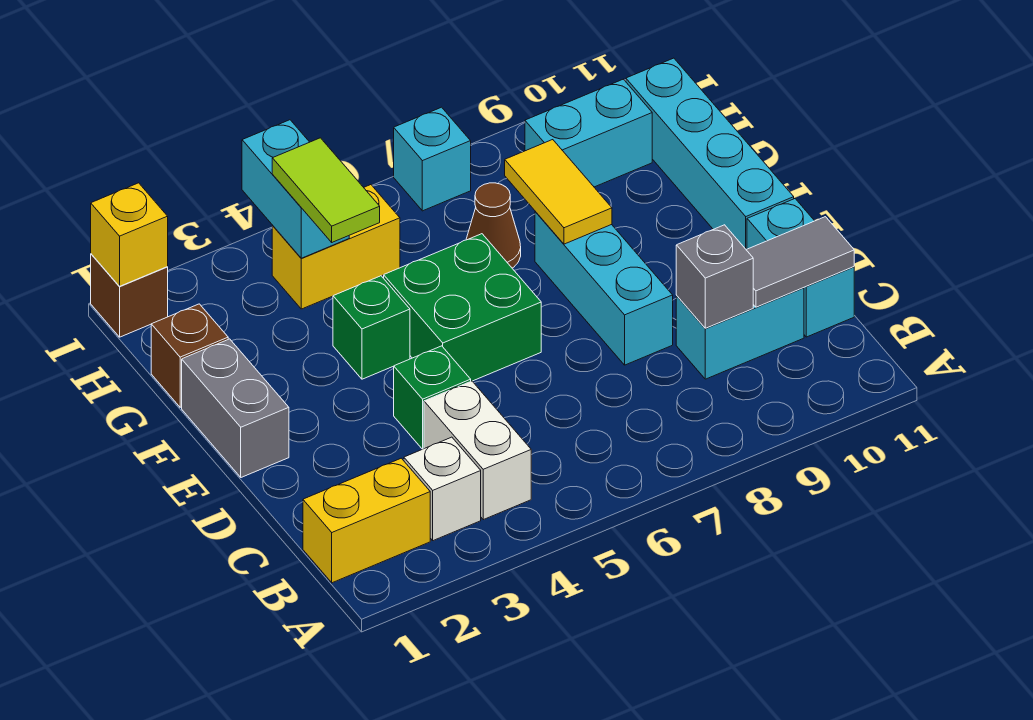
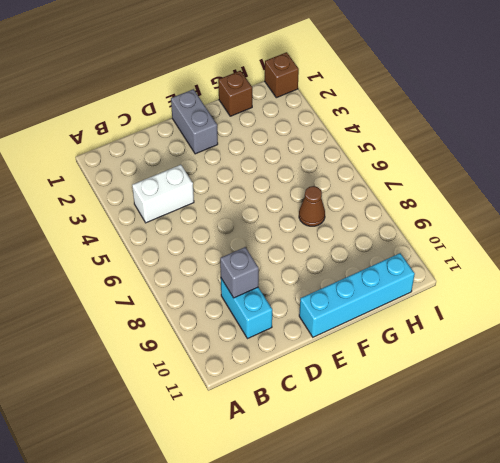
grey brick E1:E2 level 1 -> grey brick E1:F1 level 1
none -> yellow brick B1:B2 level 1
none -> white brick B3 level 1
none -> cyan brick C11:D11 level 1

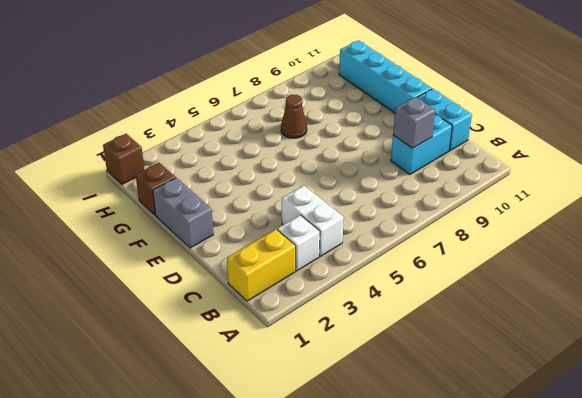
none -> green brick D4 level 1
none -> cyan brick D8:F8 level 1
none -> green brick E5:F6 level 1

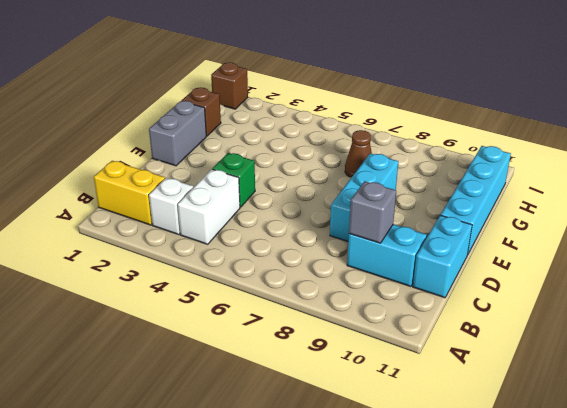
none -> green brick E5:F6 level 1
none -> green brick F4 level 1
none -> yellow brick H4:H5 level 1

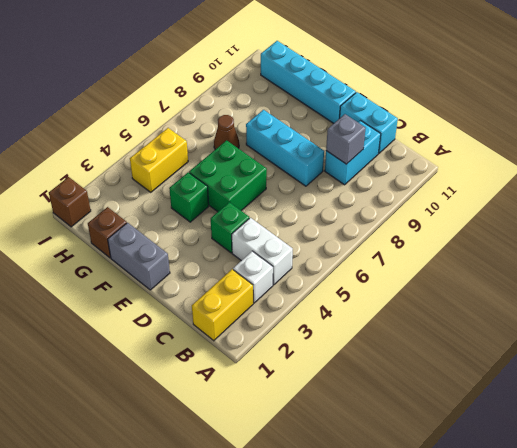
none -> cyan brick H9:H10 level 1
none -> cyan brick I7 level 1
none -> grey tile C10:C11 level 2

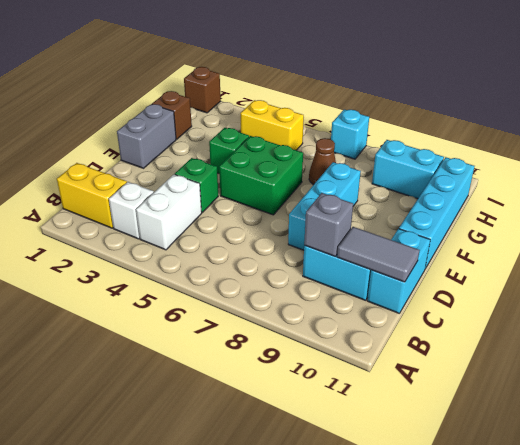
none -> yellow tile F8:G8 level 2
none -> cyan brick H4:I4 level 2
none -> yellow brick I1 level 2

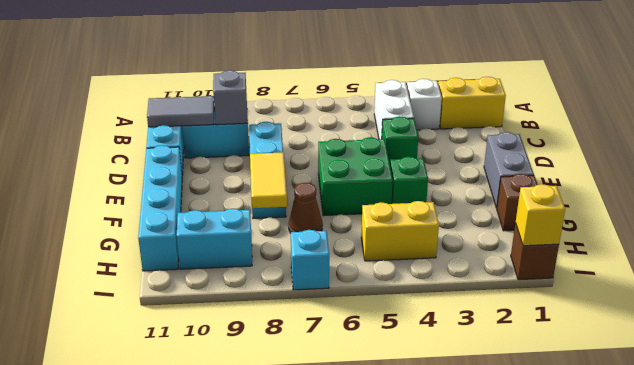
none -> cyan brick H4:I4 level 2
none -> lime tile G4:H4 level 3

